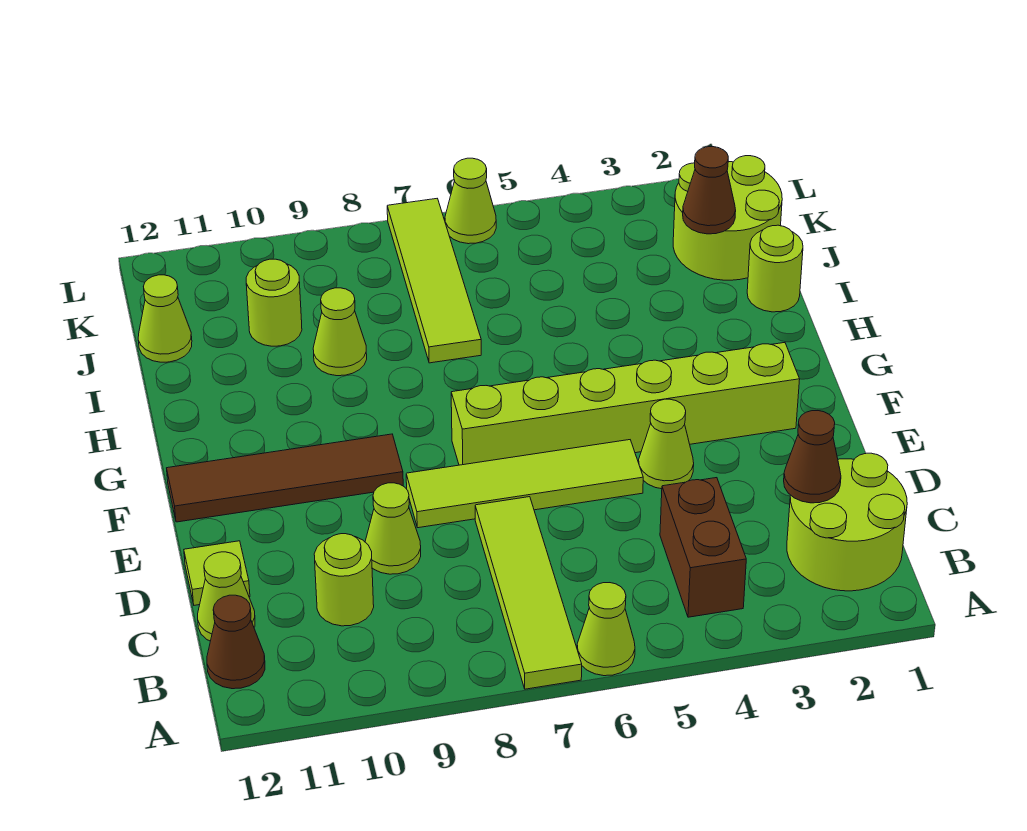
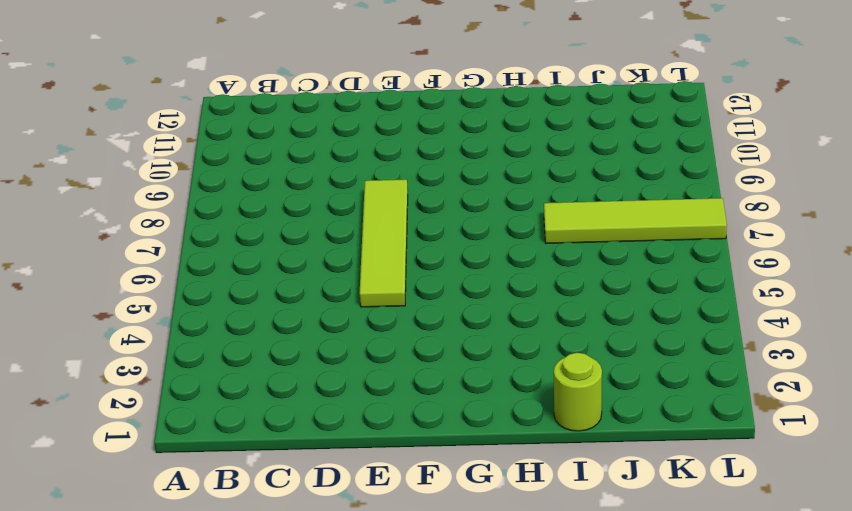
none -> lime cone A6 level 1
none -> lime tile A7:D7 level 1
none -> lime round brick B1:C2 level 1

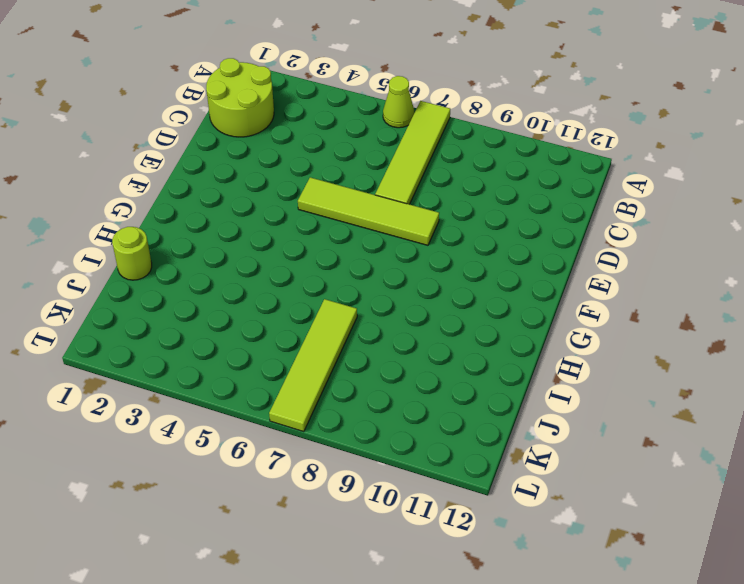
none -> brown brick B4:C4 level 1
none -> brown cone B12 level 1
none -> lime round brick C10 level 1

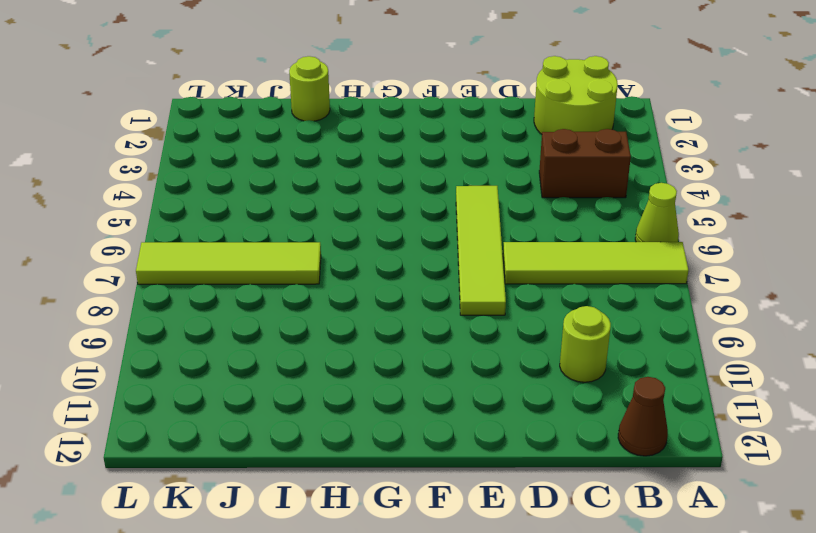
none -> lime cone C12 level 1
none -> lime cone D9 level 1
none -> lime tile D12 level 1

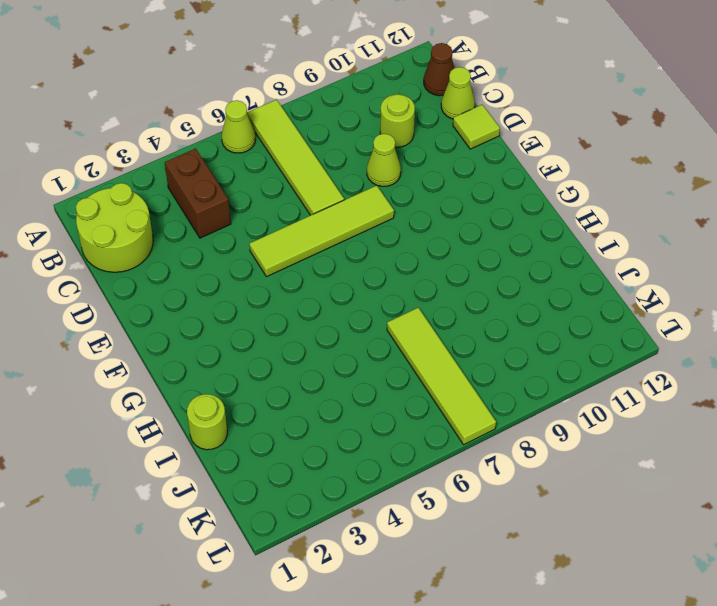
none -> lime cone E4 level 1
none -> lime brick F2:F7 level 1
none -> brown tile F9:F12 level 1

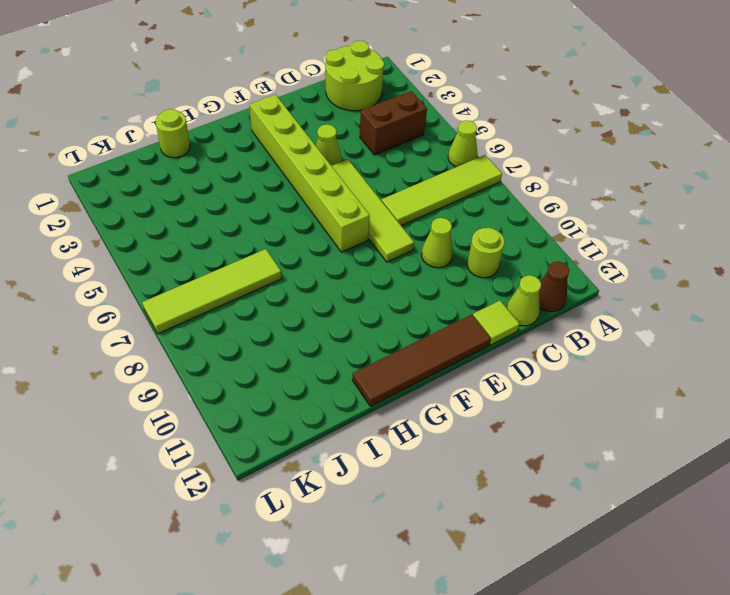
brown tile E12:H12 level 1 -> brown tile F9:F12 level 1
none -> lime cone I9 level 1
none -> lime round brick J1:K2 level 1
none -> lime round brick J10 level 1

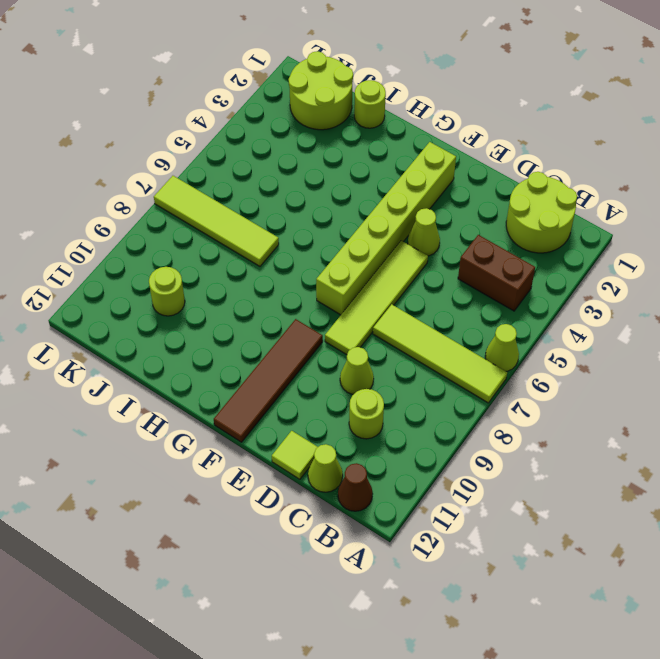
none -> lime cone I9 level 1
none -> lime cone J12 level 1
none -> lime cone L6 level 1

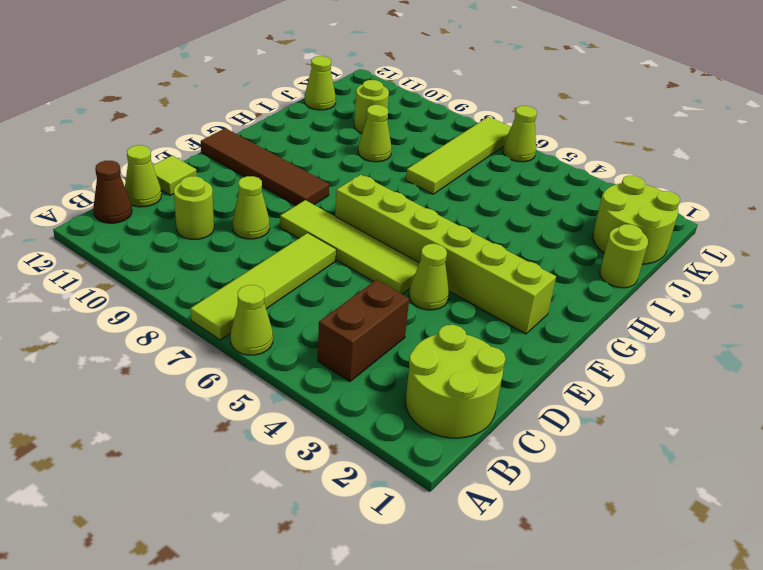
none -> brown cone C2 level 2
none -> brown cone J2 level 2

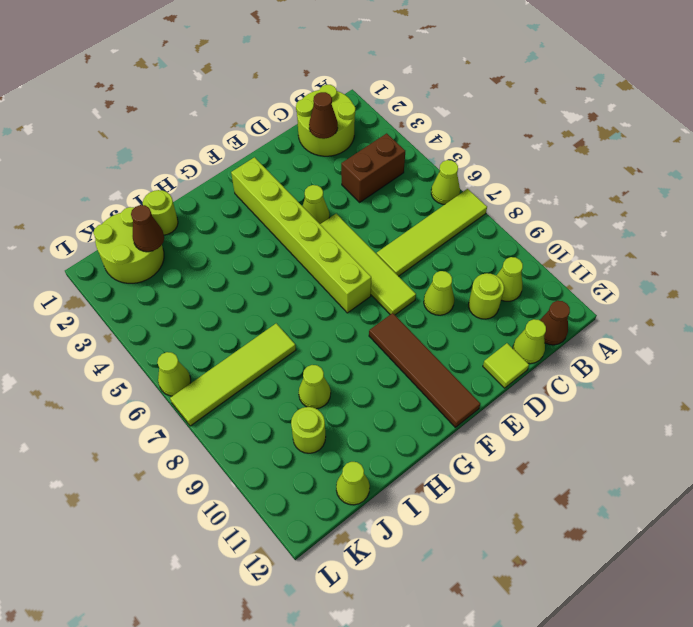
lime cone B10 level 1 -> none

